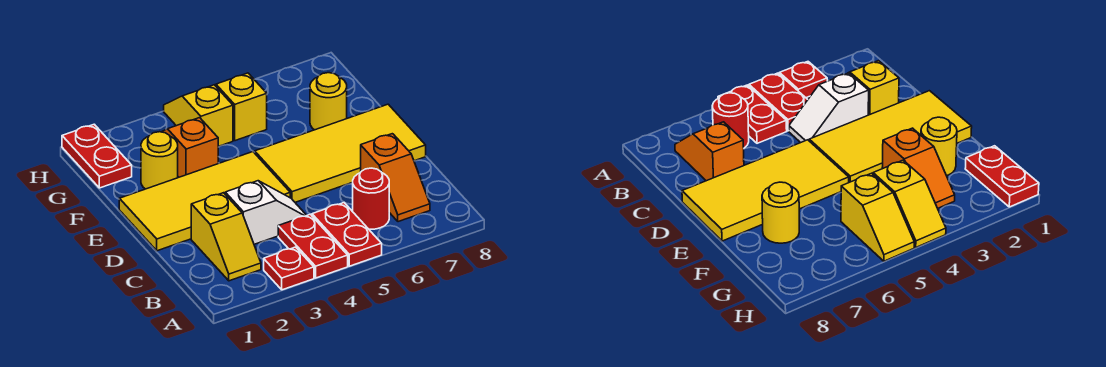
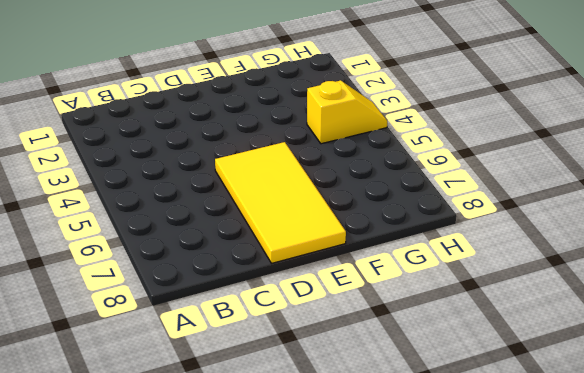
none -> red plate A3 level 1
none -> red plate A4:B4 level 1
none -> red plate A5:B5 level 1

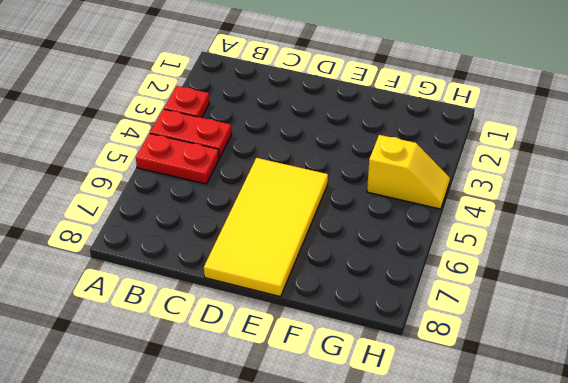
none -> yellow slope B2:C2 level 1 top C
none -> red round brick B6 level 1
none -> orange slope B7:C7 level 1 top C

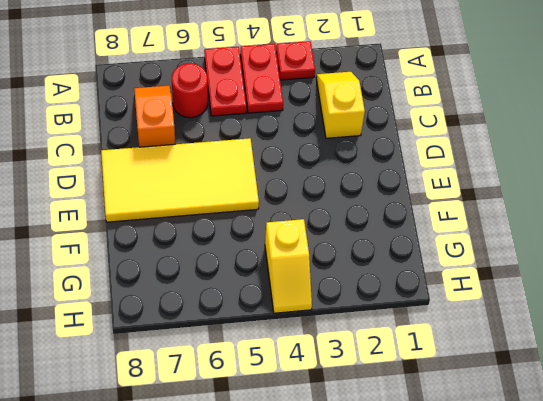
none -> white slope C3:C4 level 1 top 3
none -> yellow tile D1:E4 level 1
none -> yellow round brick F2 level 1

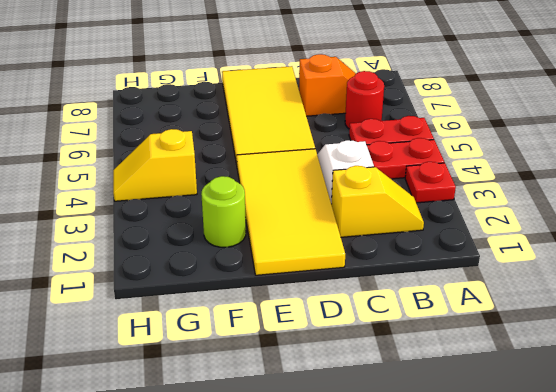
lime round brick F2 level 1 -> yellow round brick F2 level 1
none -> orange slope F3:G3 level 1 top F
none -> yellow round brick F7 level 1
none -> red plate G1:H1 level 1

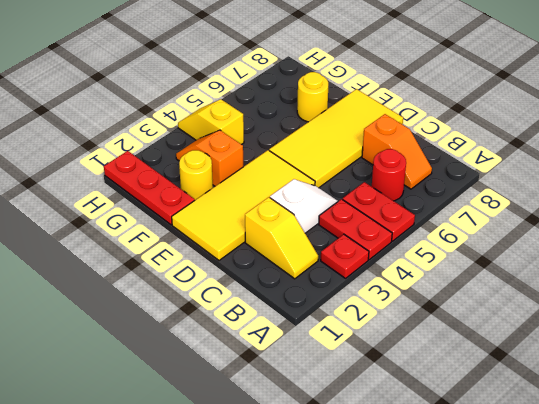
red plate F1:H1 level 1 -> red plate G1:H1 level 1
none -> yellow slope G5:H5 level 1 top G

